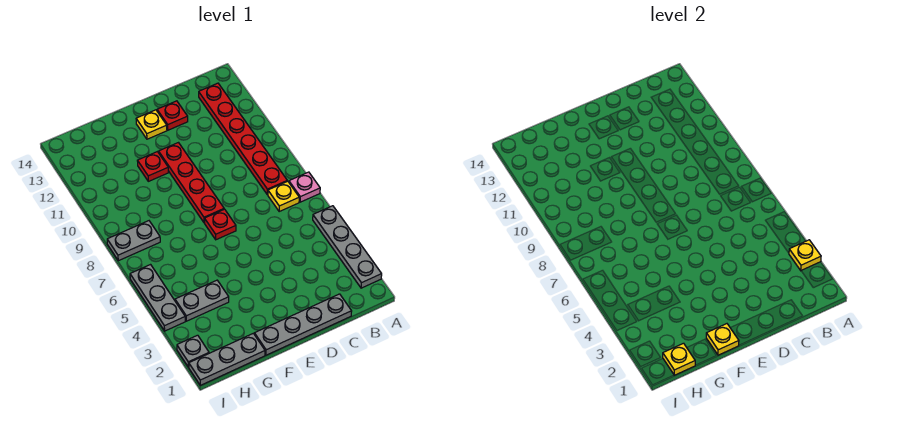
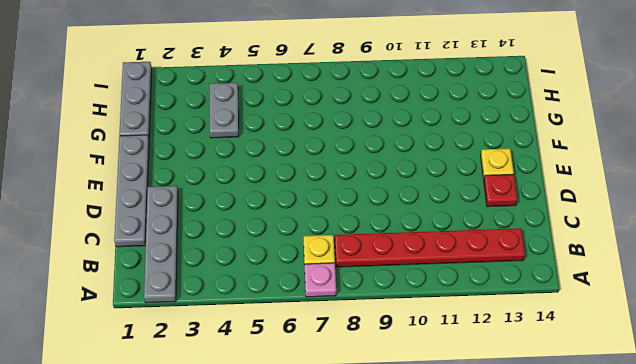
grey plate A2:D2 level 1 -> grey plate A2:A5 level 1
none -> red plate E7 level 1
none -> red plate E8:E11 level 1
none -> red plate F11 level 1

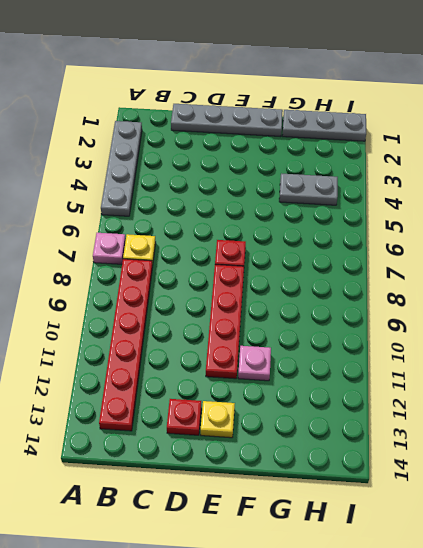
pink plate F11 level 1 -> red plate F11 level 1
none -> grey plate H8:I8 level 1
none -> grey plate I2 level 1
none -> grey plate I4:I6 level 1

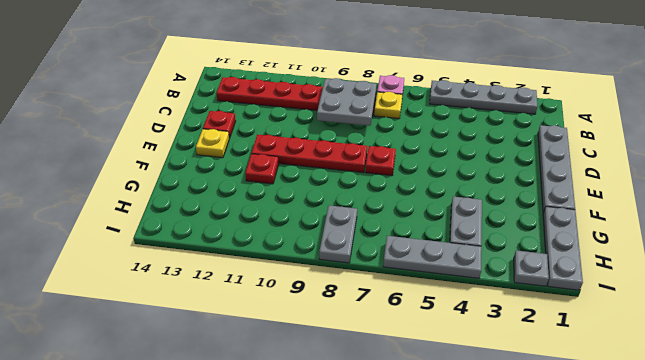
grey plate B8:C9 level 2 -> none
none -> yellow plate A3 level 2
none -> yellow plate F1 level 2
none -> yellow plate H1 level 2

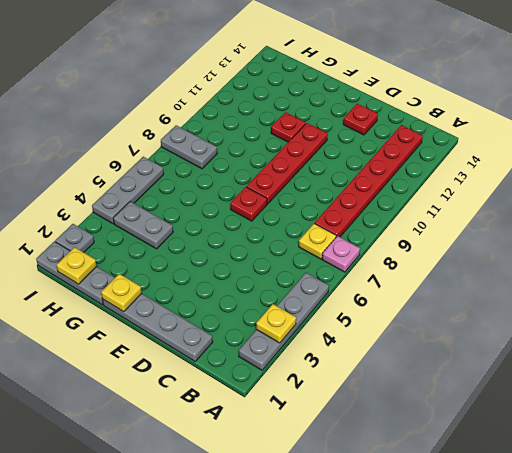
none -> yellow plate E13 level 1

